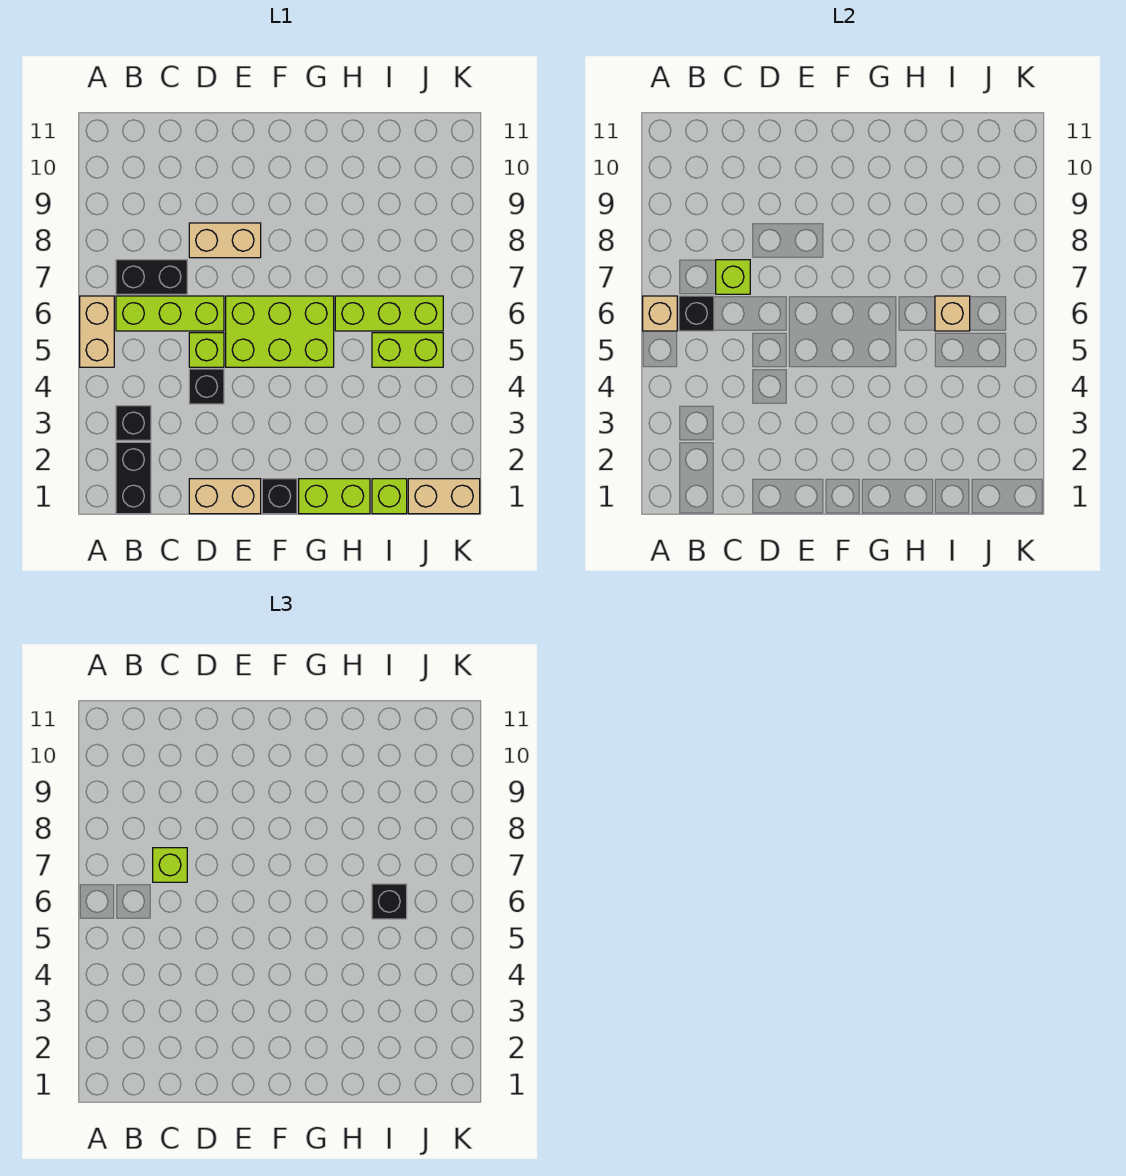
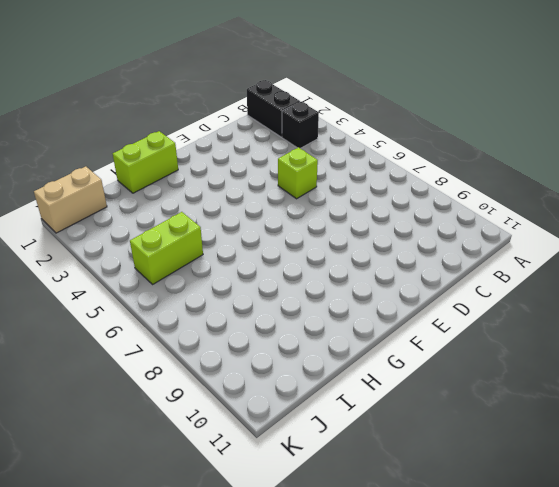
none -> tan brick A5:A6 level 1
none -> lime brick B6:D6 level 1
none -> black brick B7:C7 level 1

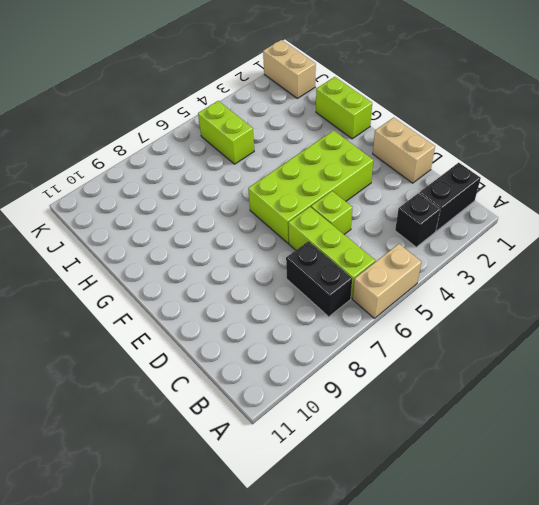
lime brick E3:F6 level 1 -> lime brick E5:G6 level 1
none -> black brick D4 level 1
none -> tan brick D8:E8 level 1
none -> black brick F1 level 1

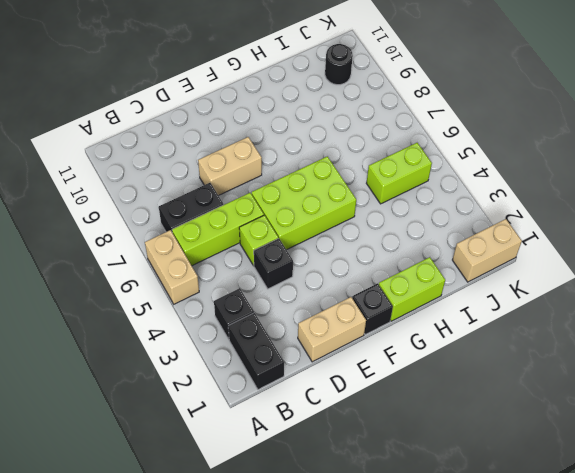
black round brick J10 level 1 -> none
none -> lime brick H6:J6 level 1
none -> lime brick I1 level 1
none -> tan brick A6 level 2

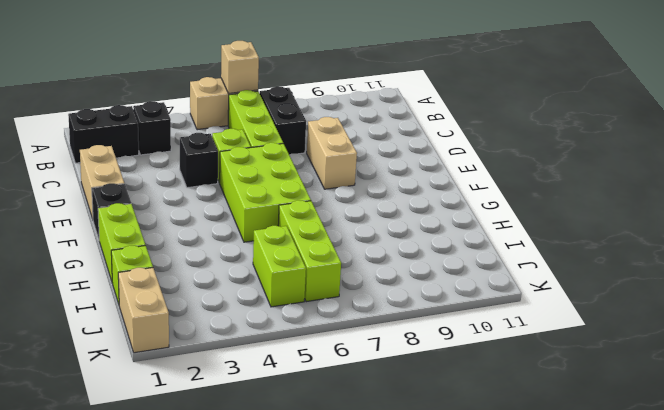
none -> black brick B6 level 2
none -> lime brick C7 level 2
none -> tan brick I6 level 2

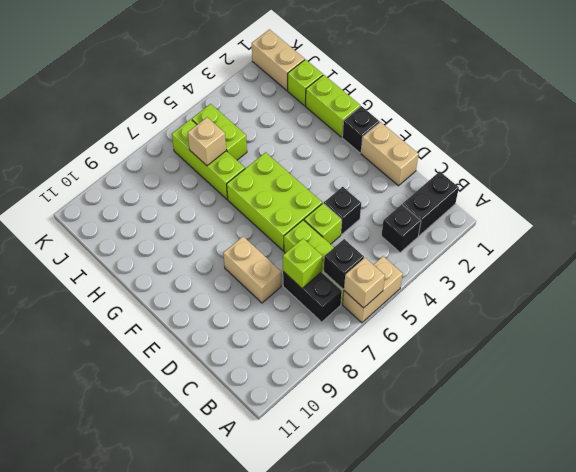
none -> lime brick C7 level 3
none -> black brick I6 level 3

